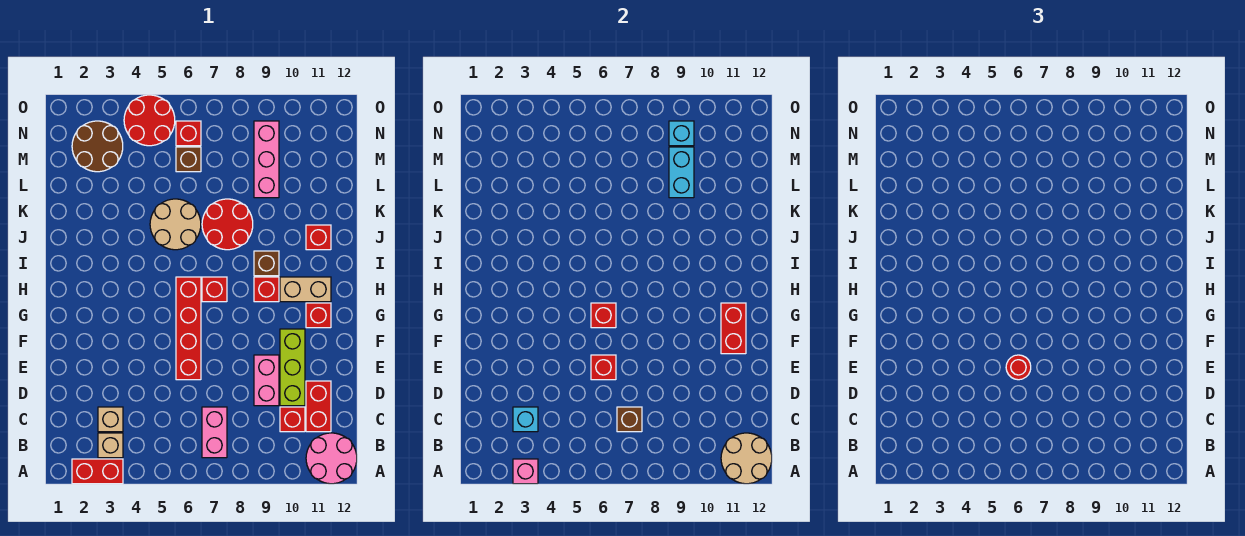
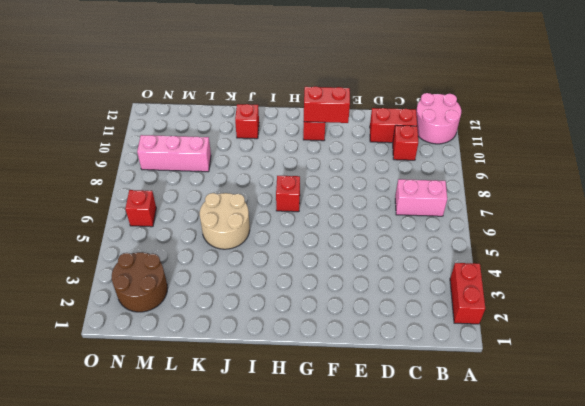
none -> tan brick B3 level 1
none -> tan brick C3 level 1
none -> pink brick D9:E9 level 1
none -> lime brick D10:F10 level 1

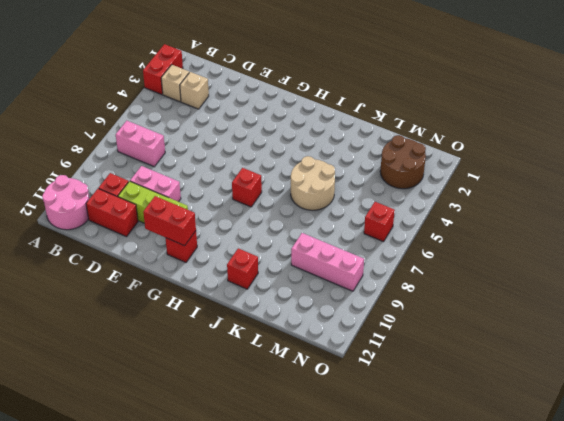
none -> red brick E6:H6 level 1
none -> red brick H9 level 1
none -> tan brick H10:H11 level 1
none -> brown brick I9 level 1

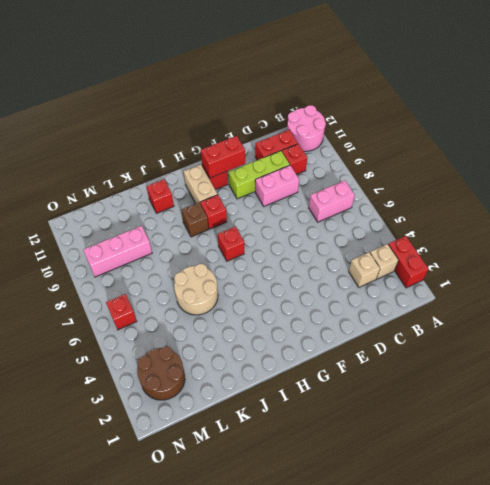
none -> red brick E6:H6 level 1
none -> red round brick J7:K8 level 1
none -> brown brick M6 level 1
none -> red round brick N4:O5 level 1

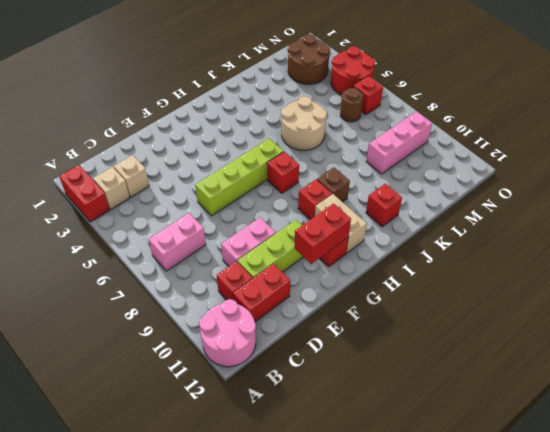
lime brick E6:H6 level 1 -> red brick E6:H6 level 1
brown round brick M6 level 1 -> brown brick M6 level 1
none -> red round brick J7:K8 level 1
none -> pink brick A3 level 2
none -> tan round brick A11:B12 level 2
none -> cyan brick C3 level 2

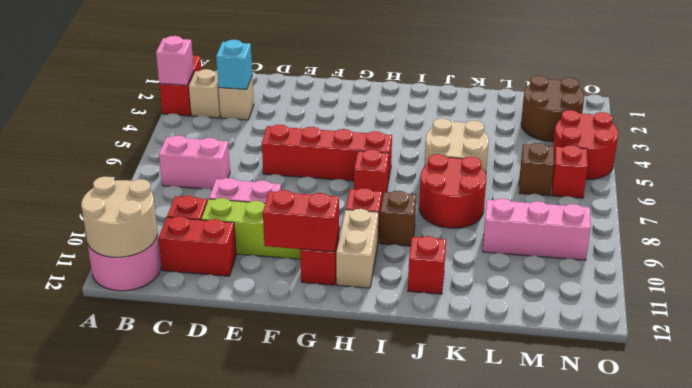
none -> brown brick C7 level 2
none -> red brick E6 level 2
none -> red brick G6 level 2
none -> cyan brick L9:M9 level 2

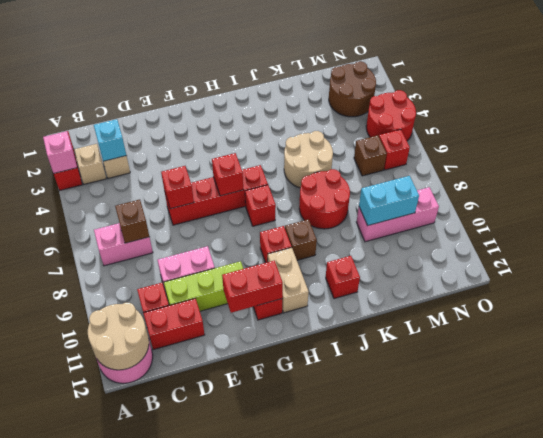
none -> cyan brick N9 level 2
none -> red round brick E6 level 3

